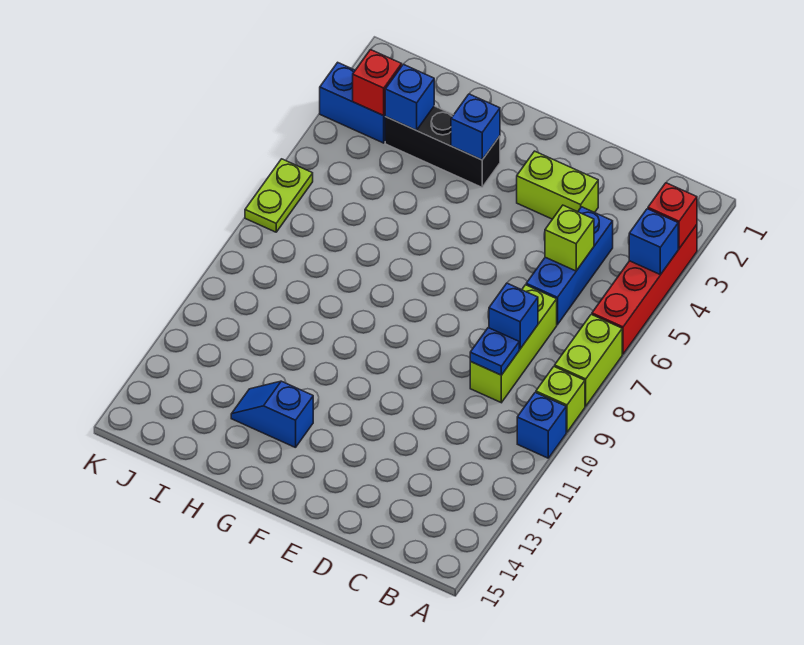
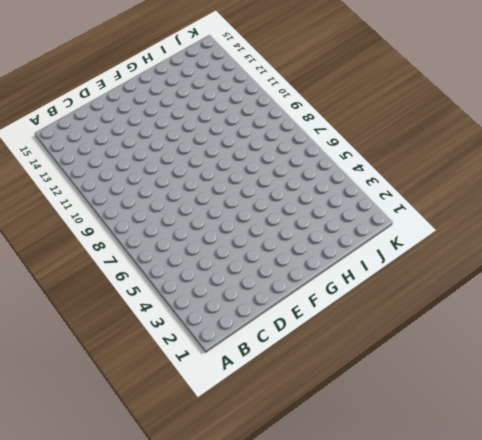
none -> red brick A3:A6 level 1
none -> lime brick A7:A8 level 1
none -> lime brick A9 level 1

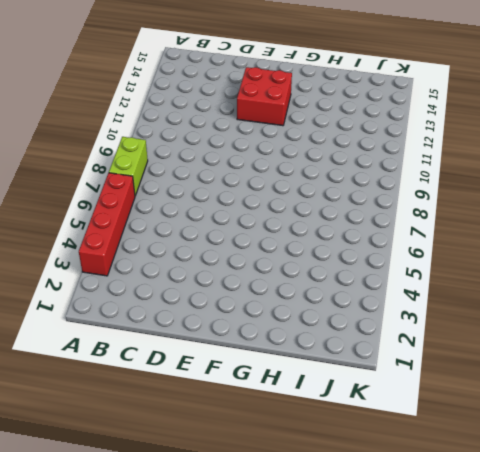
red brick E12:F13 level 1 -> none
none -> lime brick A9 level 1
none -> blue brick A10 level 1
none -> blue brick C4:C6 level 1

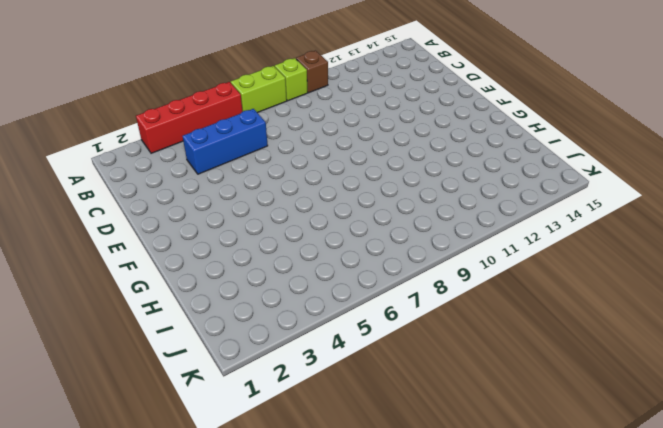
brown brick A10 level 1 -> blue brick A10 level 1
none -> lime brick C7:C9 level 1
none -> lime brick D3:E3 level 1
none -> black brick G3:I3 level 1

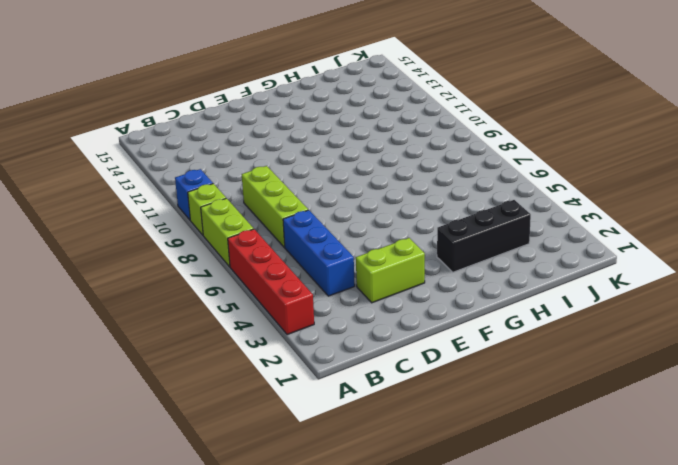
none -> blue slope G13:H13 level 1 top G
none -> blue brick J3:K3 level 1
none -> lime plate K6:K7 level 1

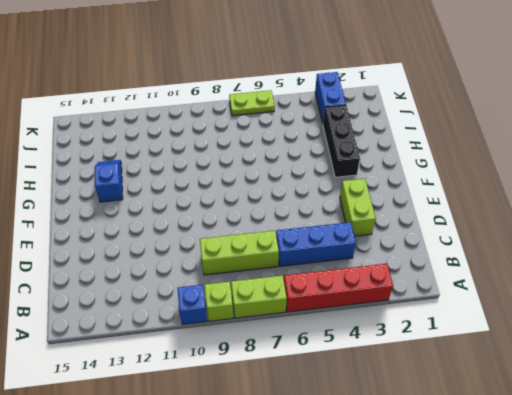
none -> red brick A3 level 2
none -> blue brick A4 level 2
none -> lime brick C5 level 2

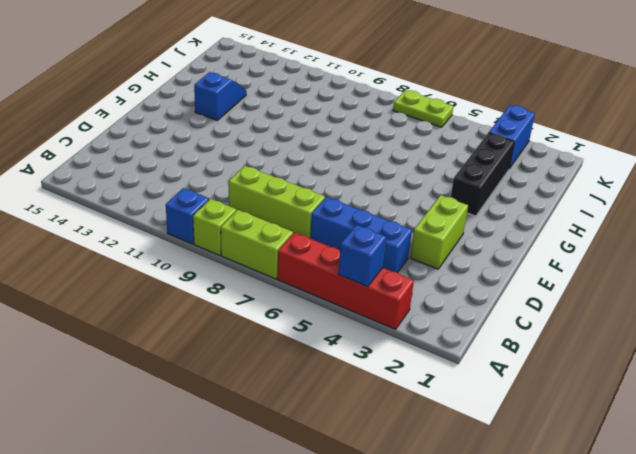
none -> red brick A3 level 2
none -> lime brick C5 level 2
none -> blue brick C8 level 2

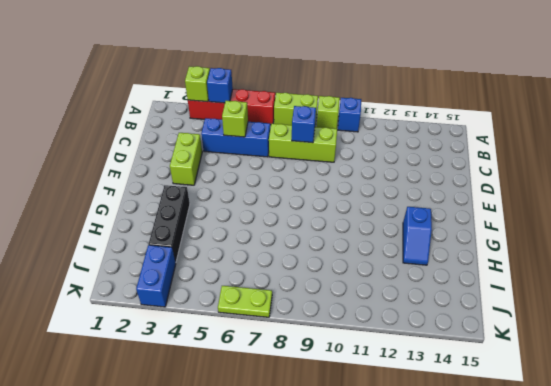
lime brick A3 level 2 -> red brick A3 level 2
none -> blue plate C9 level 2
none -> blue brick G3 level 2
none -> blue brick I3 level 2

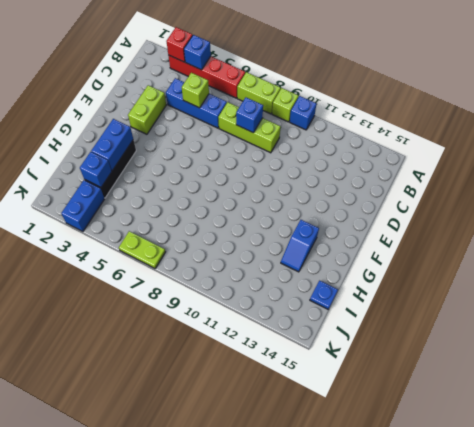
blue brick G3:H3 level 2 -> blue brick G3 level 2
blue plate I15 level 1 -> blue plate C9 level 2
none -> red brick J3 level 2

